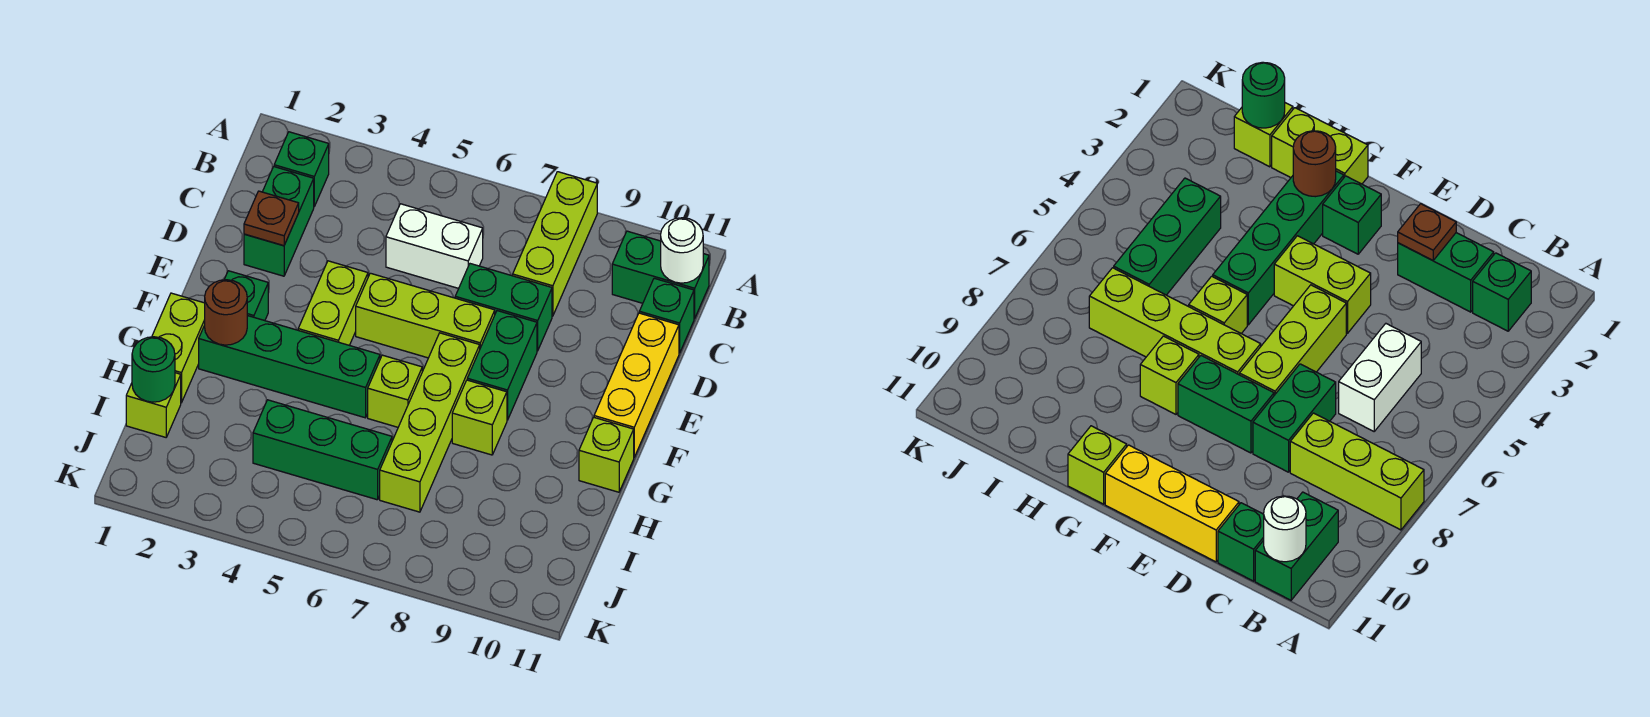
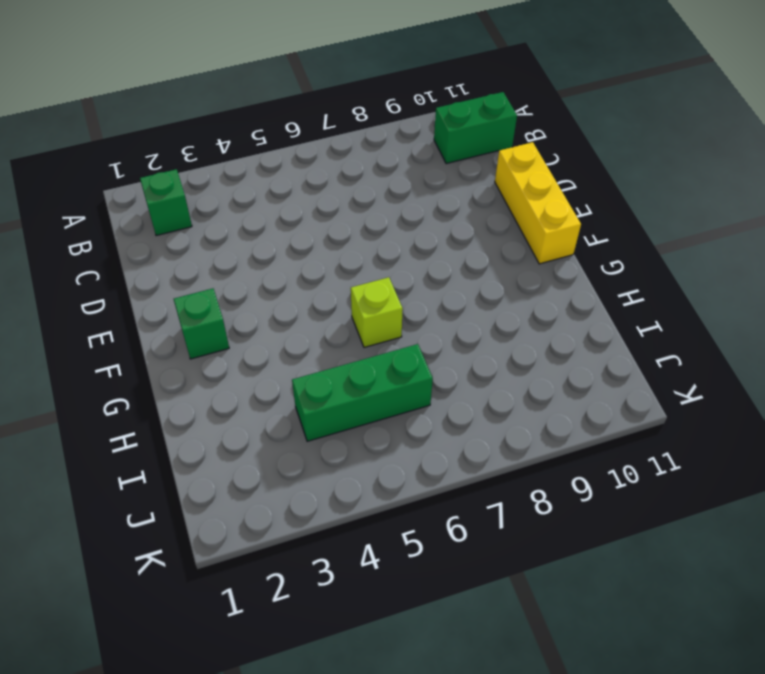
none -> lime brick A8:C8 level 1
none -> green brick C2:D2 level 1
none -> white brick C5:C6 level 1

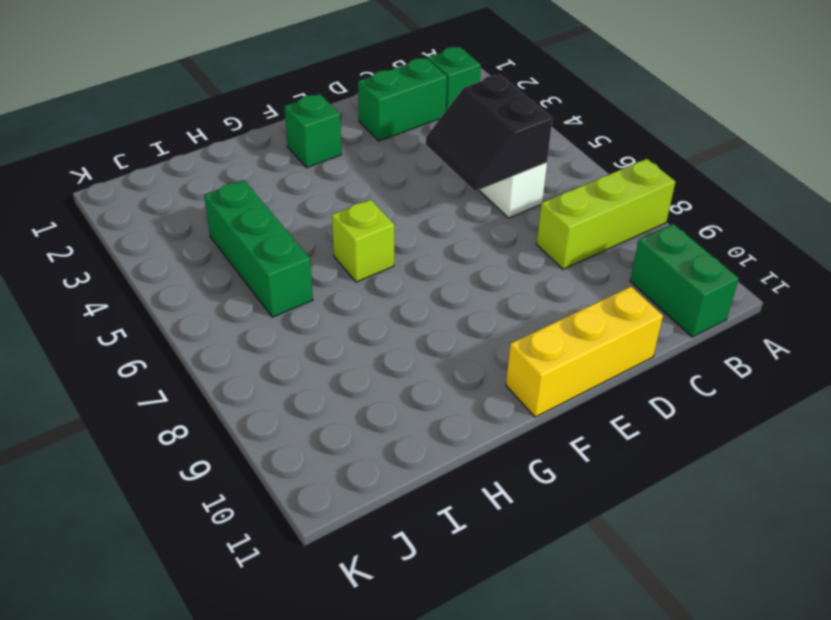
black slope C5:D6 level 2 top C -> none
none -> green brick C11 level 1
none -> green brick D7:D8 level 1
none -> lime brick E4:F4 level 1

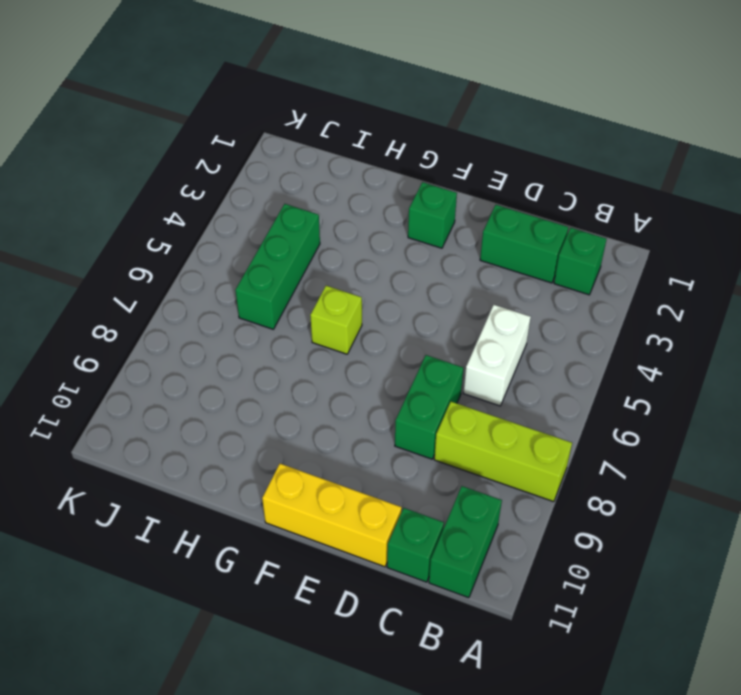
none -> lime brick E4:F4 level 1
none -> lime brick E5:E7 level 1
none -> green brick E8:F8 level 1

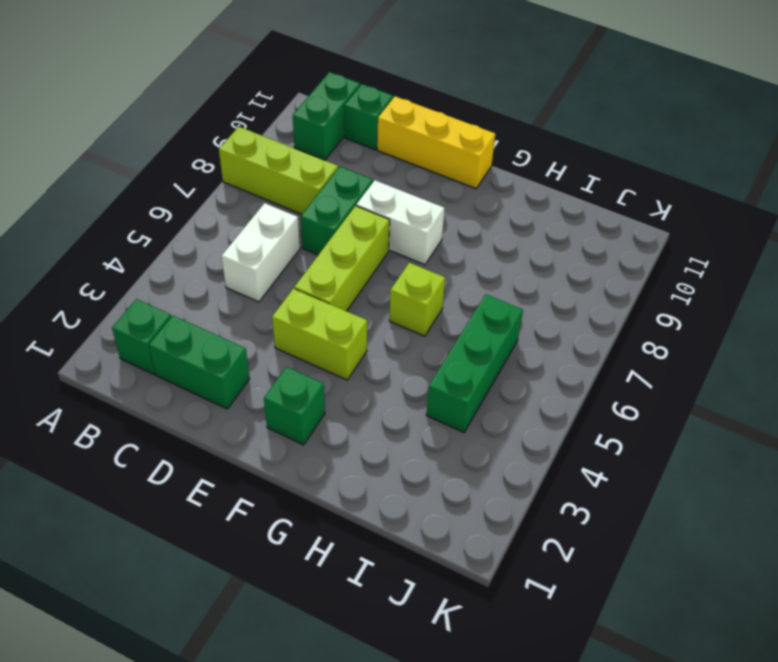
white brick E8:F8 level 1 -> green brick E8:F8 level 1
none -> lime brick F7:I7 level 1
none -> lime brick G1:H1 level 1
none -> green brick G2:G5 level 1

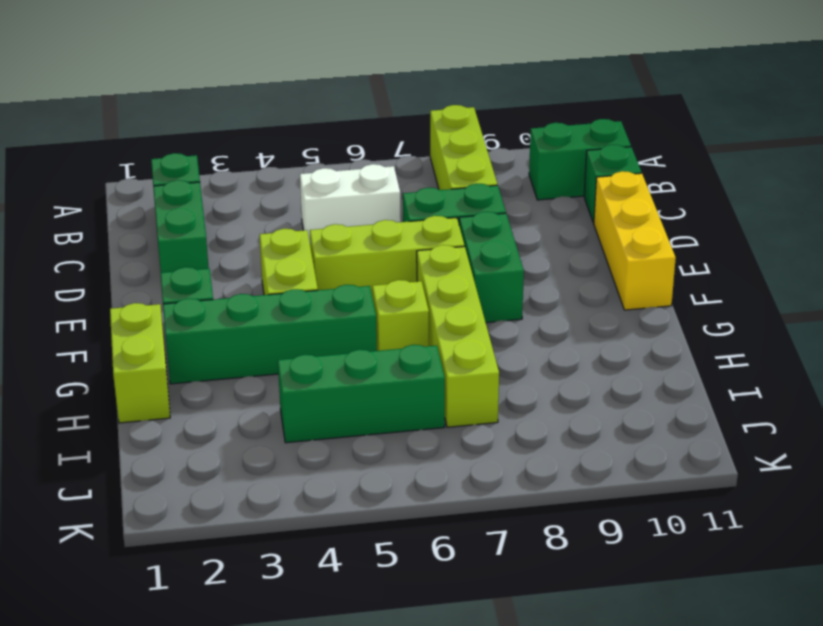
none -> lime brick G8 level 1
none -> lime brick G11 level 1
none -> lime brick I1 level 1

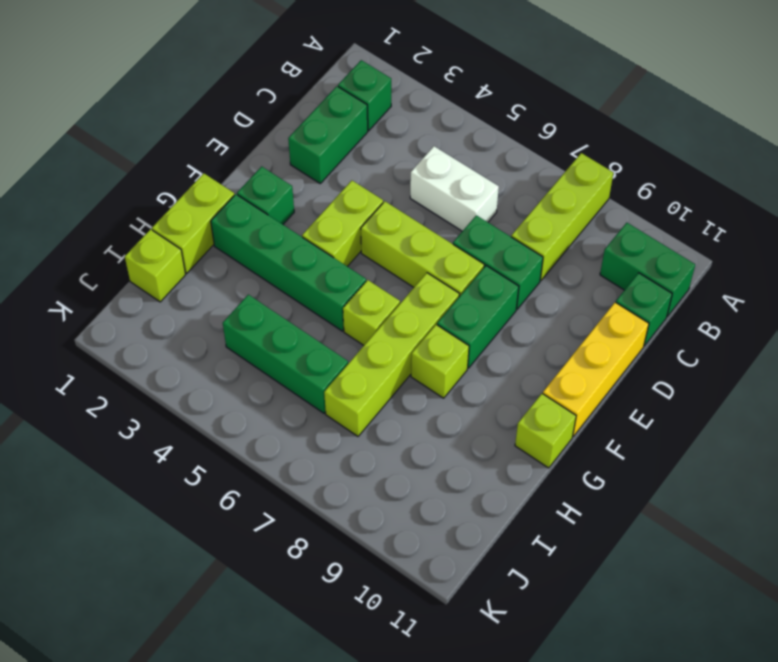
none -> white round brick B11 level 2
none -> brown plate D2 level 2
none -> brown round brick G2 level 2

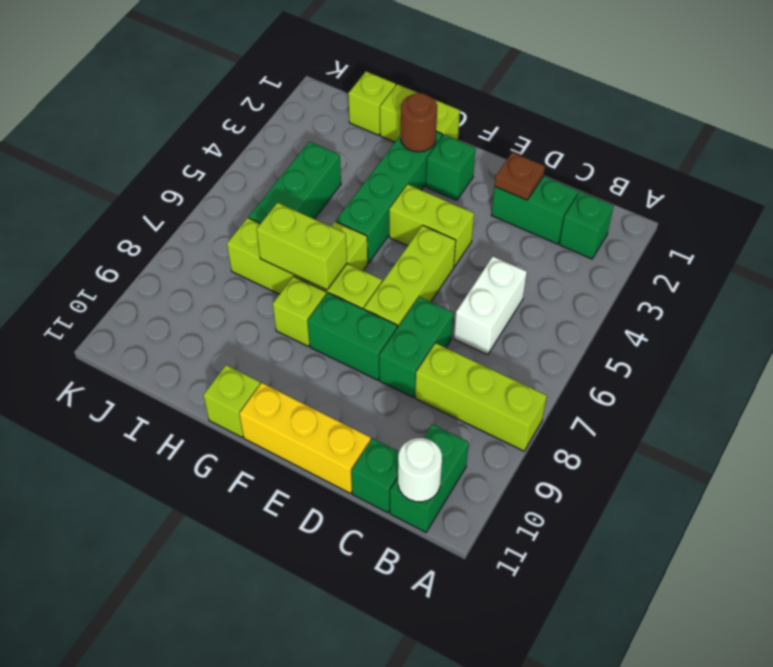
lime brick G7:H7 level 2 -> none
none -> green round brick I1 level 2

